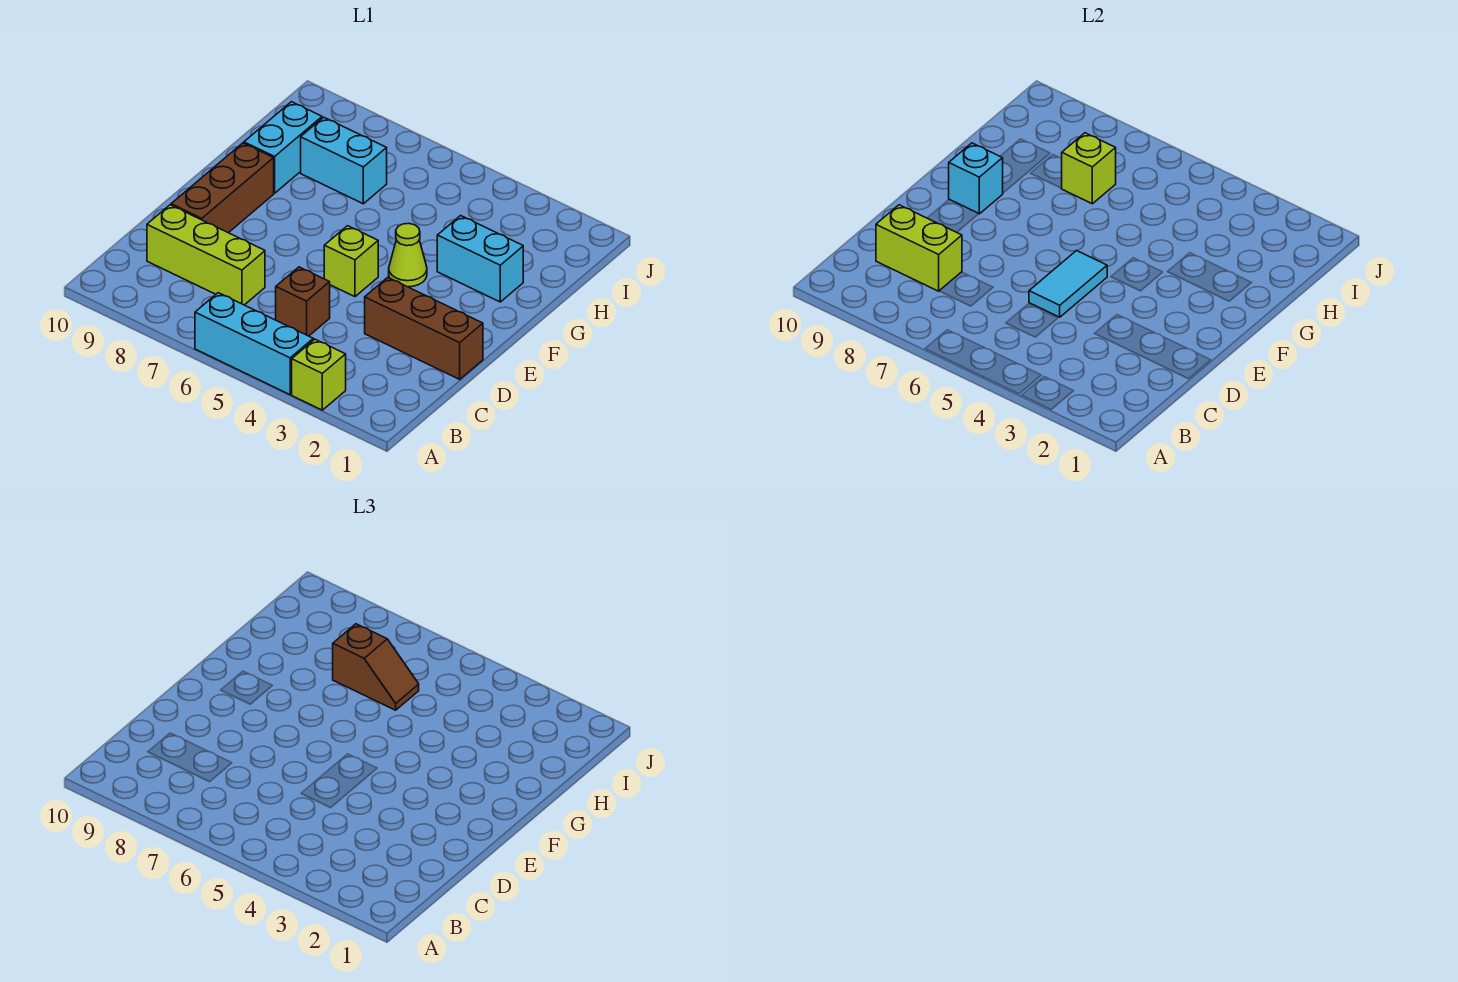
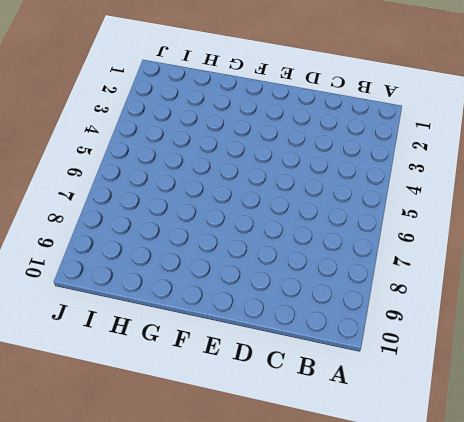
none -> lime brick A3 level 1
none -> cyan brick A4:A6 level 1
none -> brown brick C5 level 1

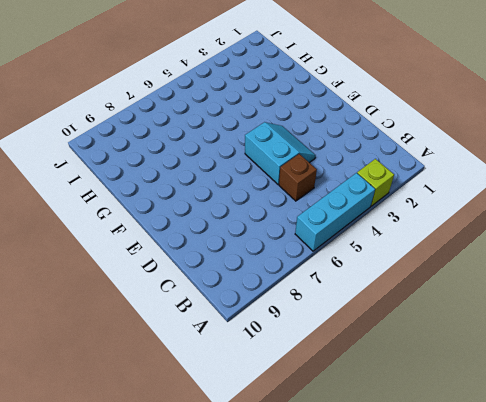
cyan slope D4:E5 level 1 top 5 -> lime brick E5 level 1
none -> lime brick C7:C9 level 1
none -> brown brick D1:D3 level 1
none -> brown brick D9:F9 level 1

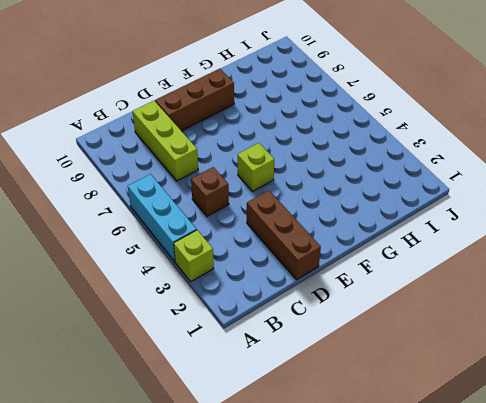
none -> lime cone F4 level 1
none -> cyan brick G2:G3 level 1
none -> cyan brick G9:H9 level 1

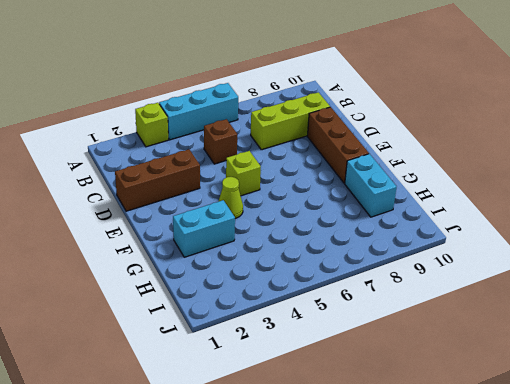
none -> cyan brick H7:H8 level 1
none -> lime brick C8:C9 level 2
none -> cyan tile D5:E5 level 2

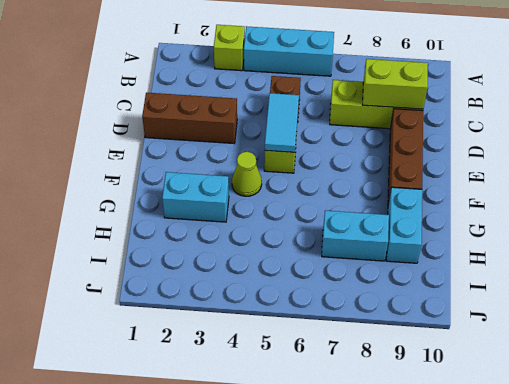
none -> cyan brick F9 level 2
none -> lime brick H7 level 2
none -> brown slope H6:H7 level 3 top 7

